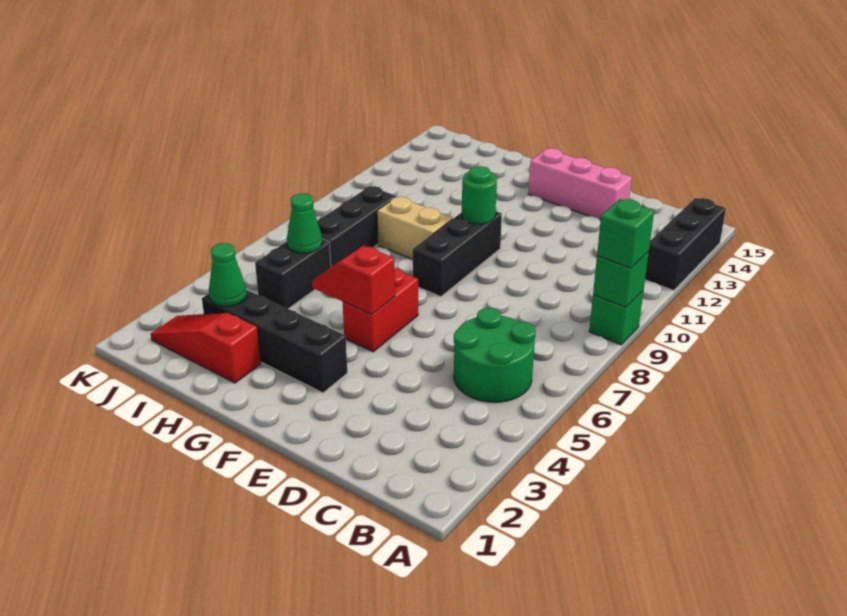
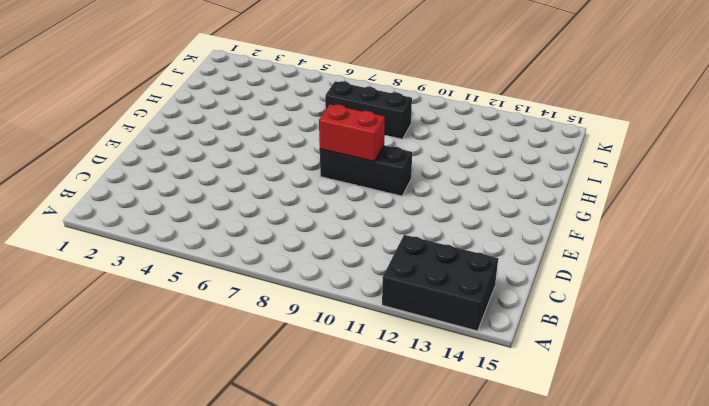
black brick A12:B14 level 1 -> black brick A12:A14 level 1
red brick F8:F9 level 2 -> red brick F5:F6 level 1
none -> green brick A9 level 1
none -> green round brick B5:C6 level 1
none -> pink brick D14:F14 level 1

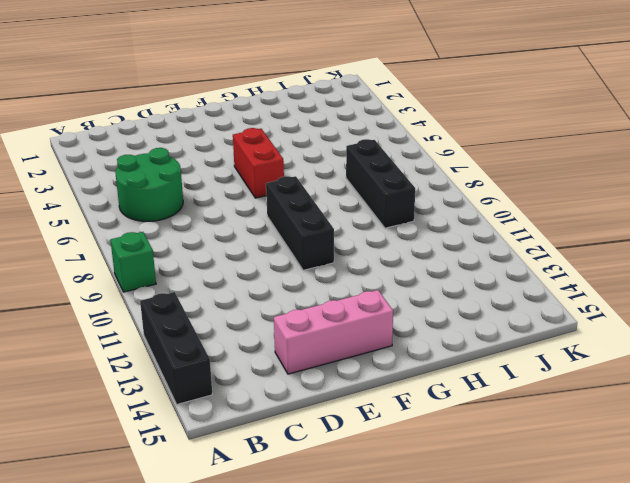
none -> black brick F3:I3 level 1
none -> tan brick G9:H9 level 1
none -> red slope H2:J2 level 1 top H

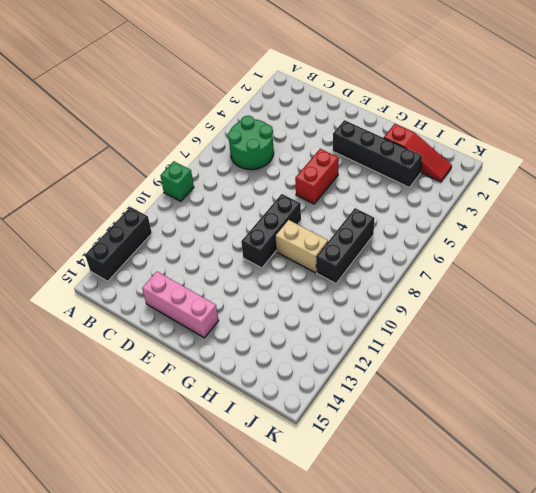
none -> black brick I5:I6 level 1
none -> green brick A9 level 2
none -> red slope F5:G5 level 2 top F

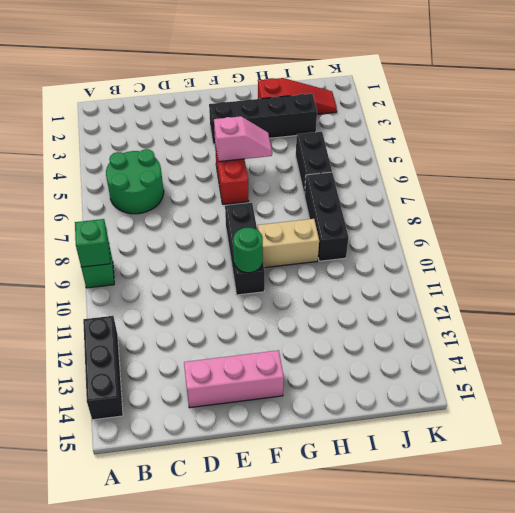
pink slope F5:G5 level 2 top F -> red slope F5:G5 level 2 top F
none -> green cone I3 level 2
none -> green cone I6 level 2
none -> green brick A9 level 3

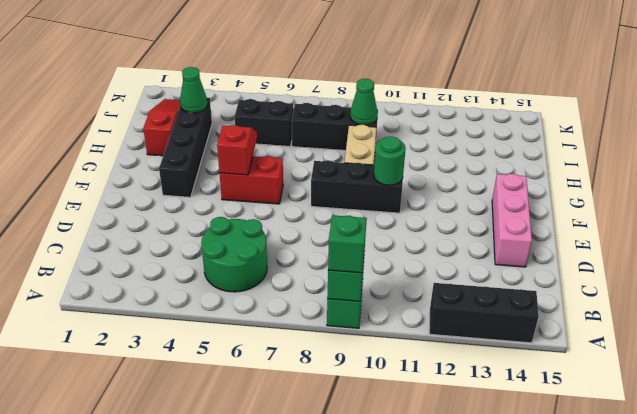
green cone I9 level 2 -> green cone I6 level 2

